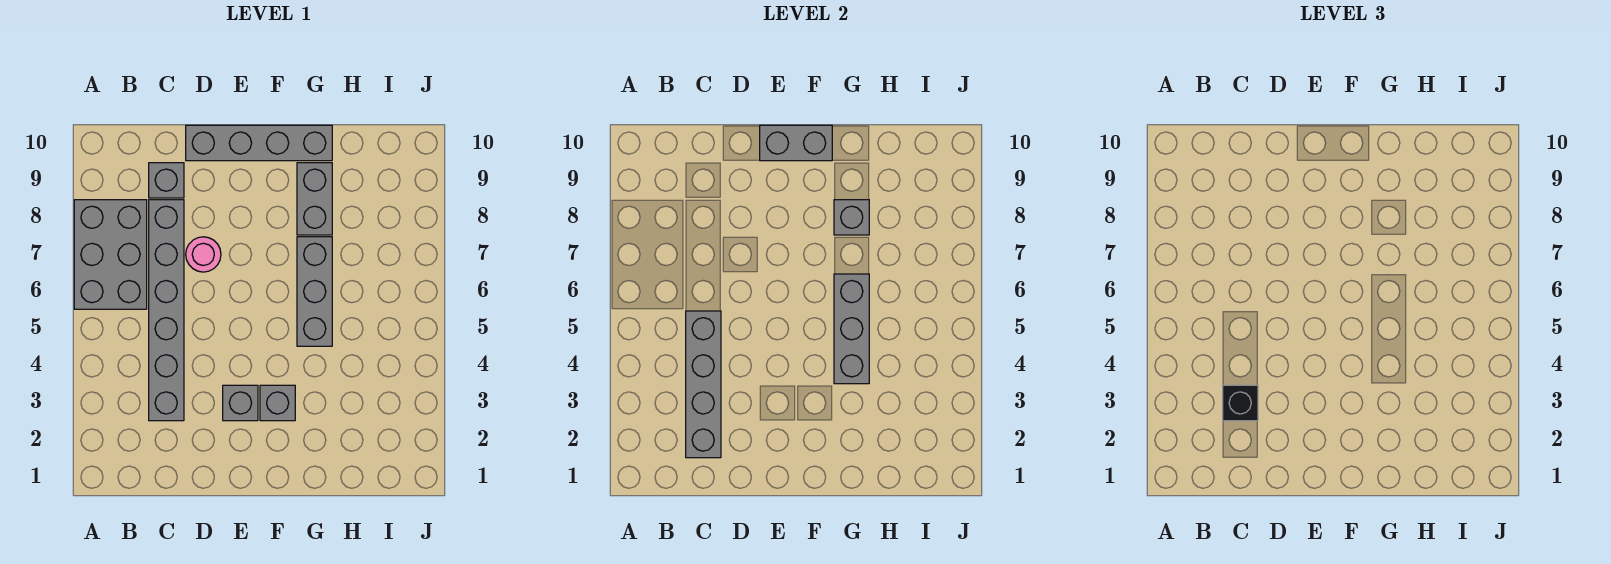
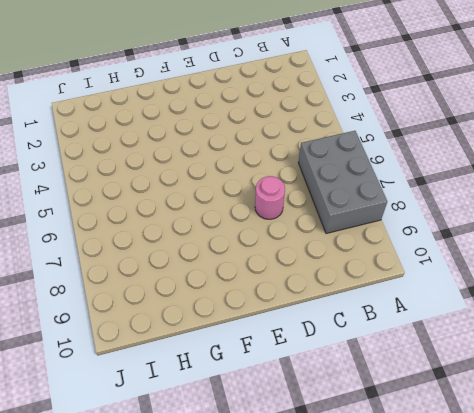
none -> grey brick C3:C8 level 1
none -> grey brick C9 level 1
none -> grey brick D10:G10 level 1

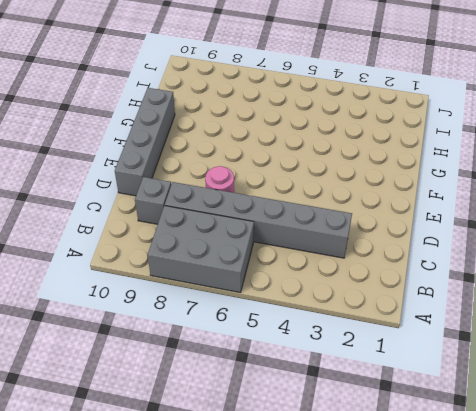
none -> grey brick E3 level 1
none -> grey brick F3 level 1
none -> grey brick G5:G7 level 1

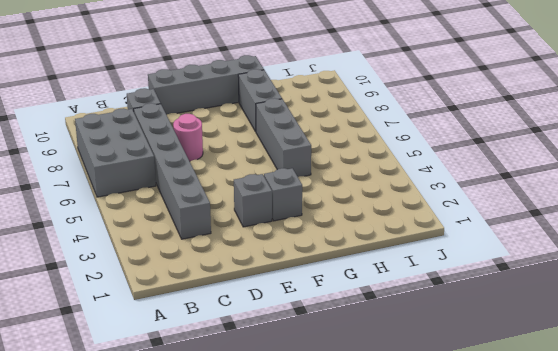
none -> grey brick C2:C5 level 2
none -> grey brick E10:F10 level 2
none -> grey brick G4:G6 level 2

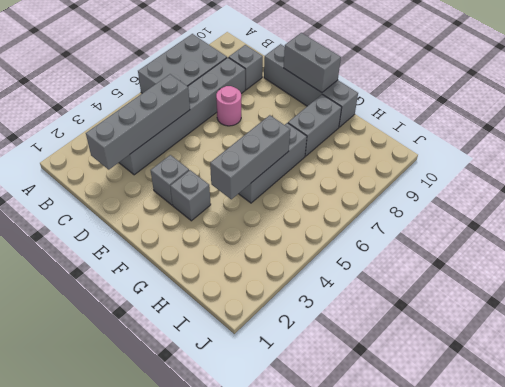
none -> grey brick G8 level 2
none -> black brick C3 level 3

